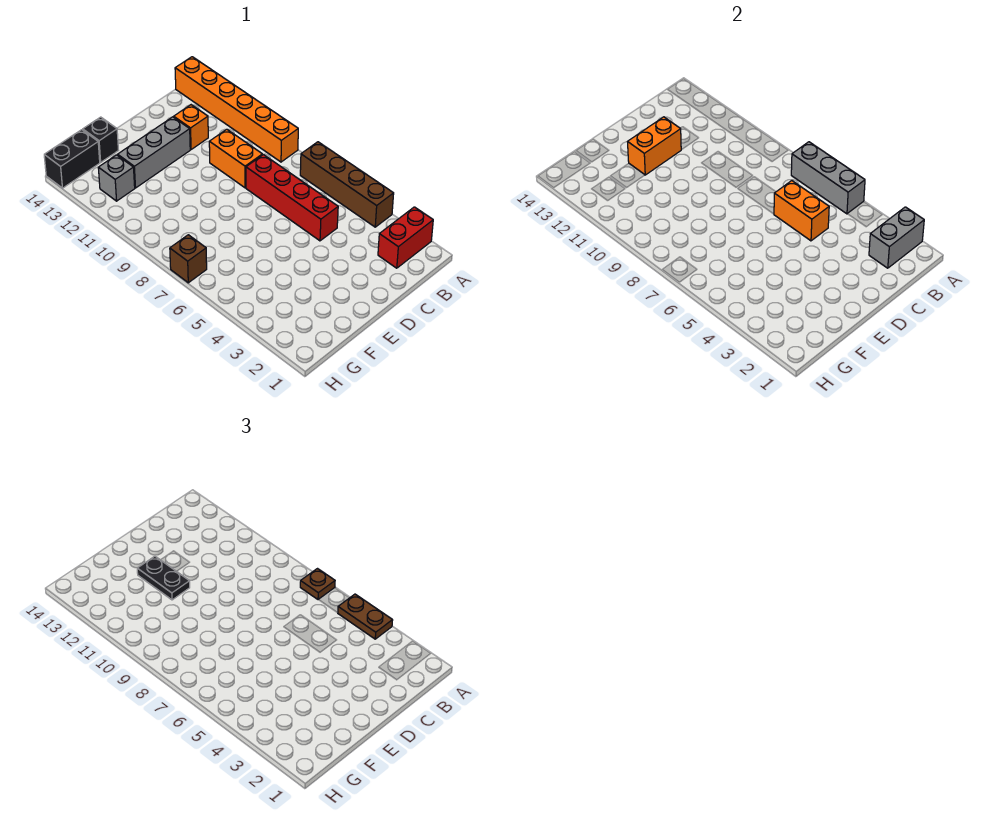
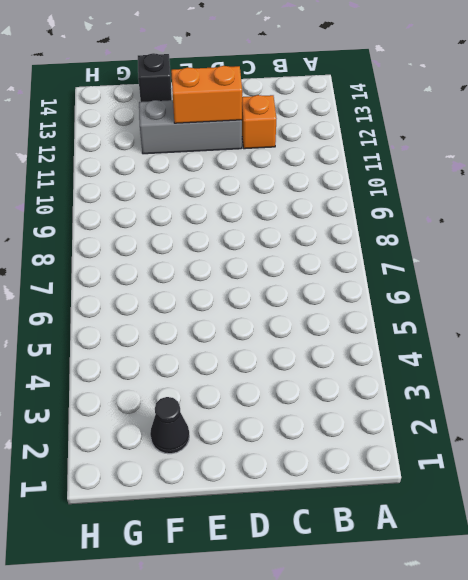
black cone F2 level 1 -> none
none -> red brick A2:B2 level 1
none -> brown brick A4:A7 level 1
none -> orange brick A9:A14 level 1

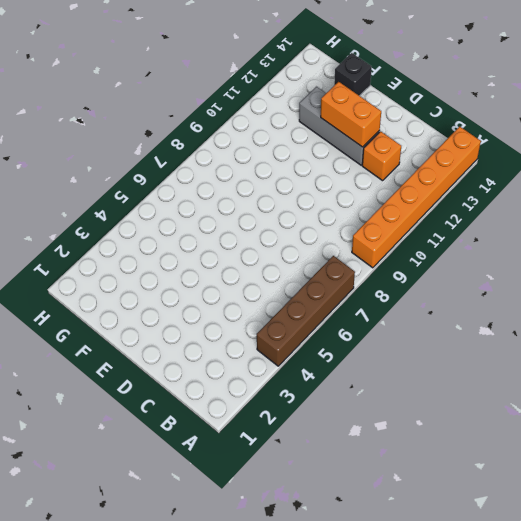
none -> red brick A2:B2 level 1
none -> red brick C5:C8 level 1
none -> orange brick C9:C10 level 1

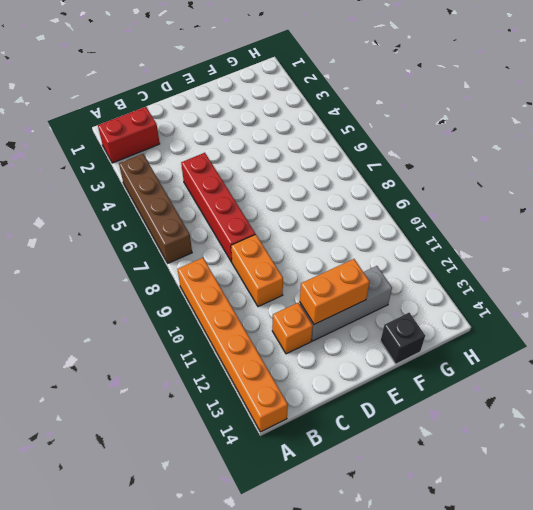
none -> grey brick G12 level 1
none -> black brick G14:H14 level 1
none -> brown brick H7 level 1

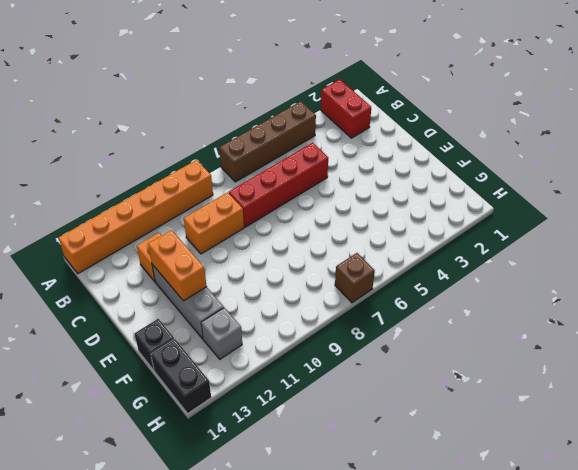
none -> grey brick A2:B2 level 2
none -> grey brick A5:A7 level 2
none -> orange brick C5:C6 level 2

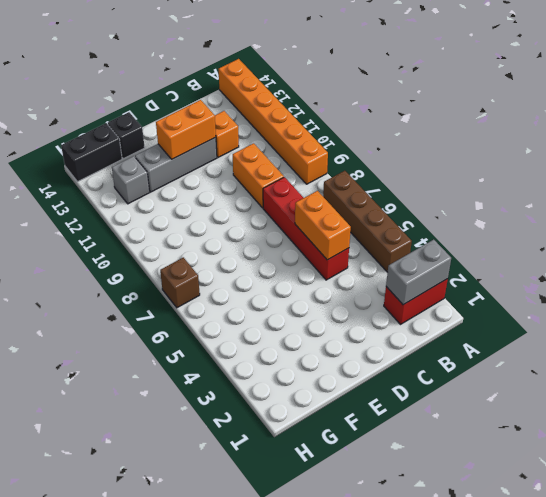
none -> grey brick A5:A7 level 2
none -> brown plate A4:A5 level 3
none -> brown plate A7 level 3

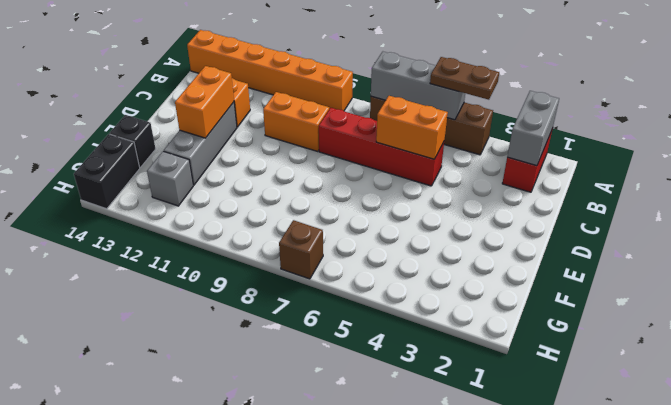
none -> brown plate A7 level 3
none -> black plate E11:E12 level 3

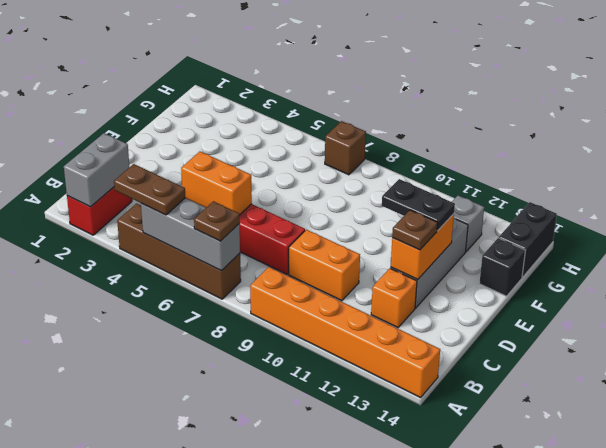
brown plate D12 level 3 -> none

